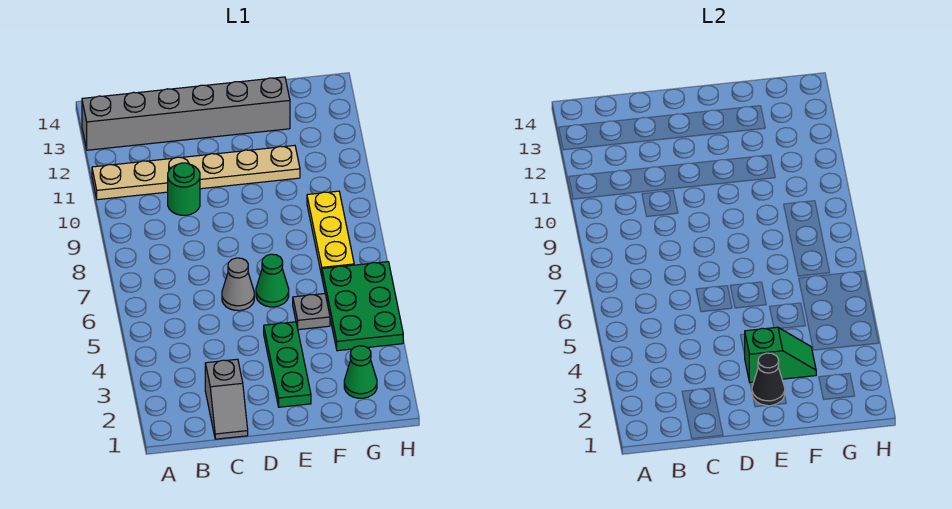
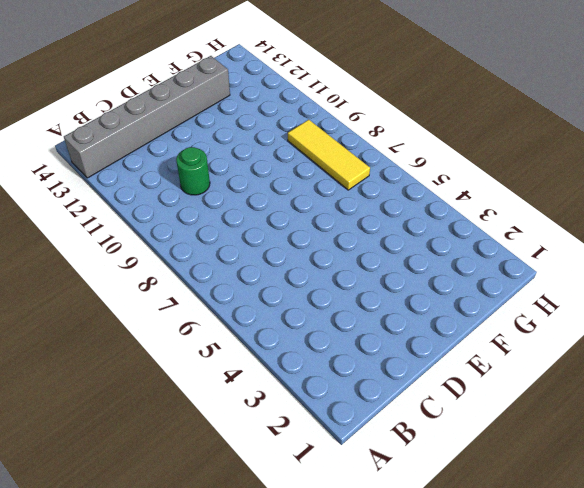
yellow tile G7:G9 level 1 -> yellow plate G7:G9 level 1
none -> tan plate A11:F11 level 1
none -> grey slope C1:C2 level 1 top 2
none -> grey cone D6 level 1

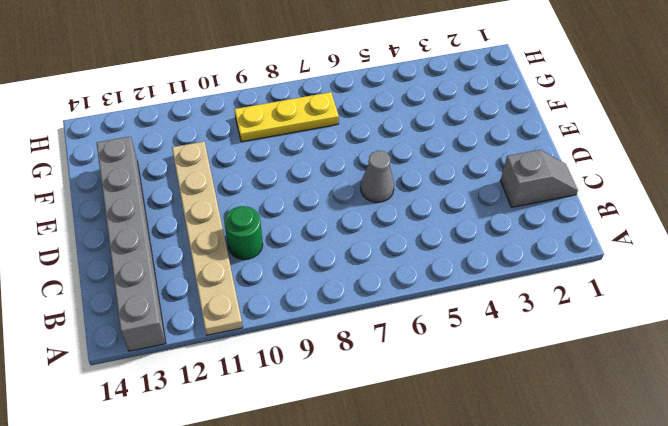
none -> green plate E2:E4 level 1
none -> green cone E6 level 1
none -> grey plate F5 level 1

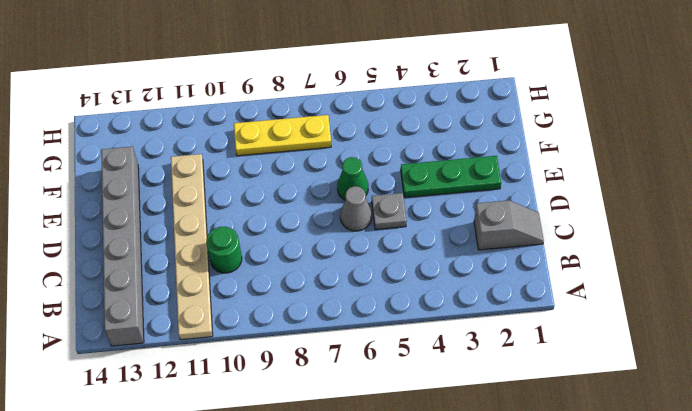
grey plate D5 level 1 -> grey plate F5 level 1
none -> green cone G2 level 1
none -> green plate G4:H6 level 1
none -> black cone E2 level 2

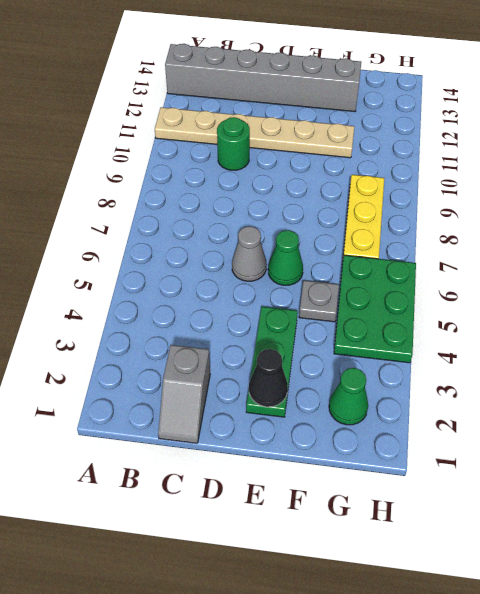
none -> green slope E3:F3 level 2 top E

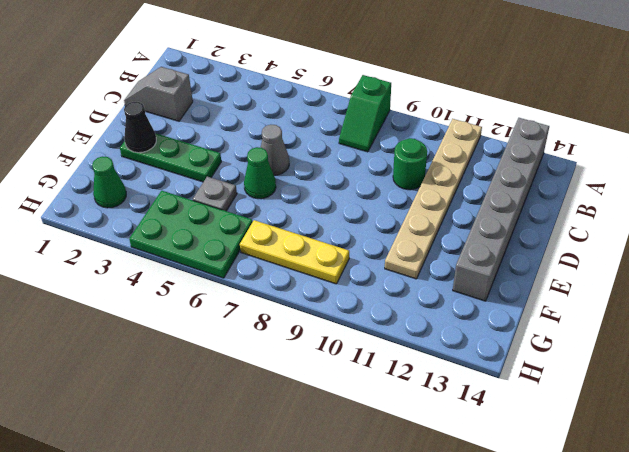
green slope A8:B8 level 1 top A -> green slope E3:F3 level 2 top E

